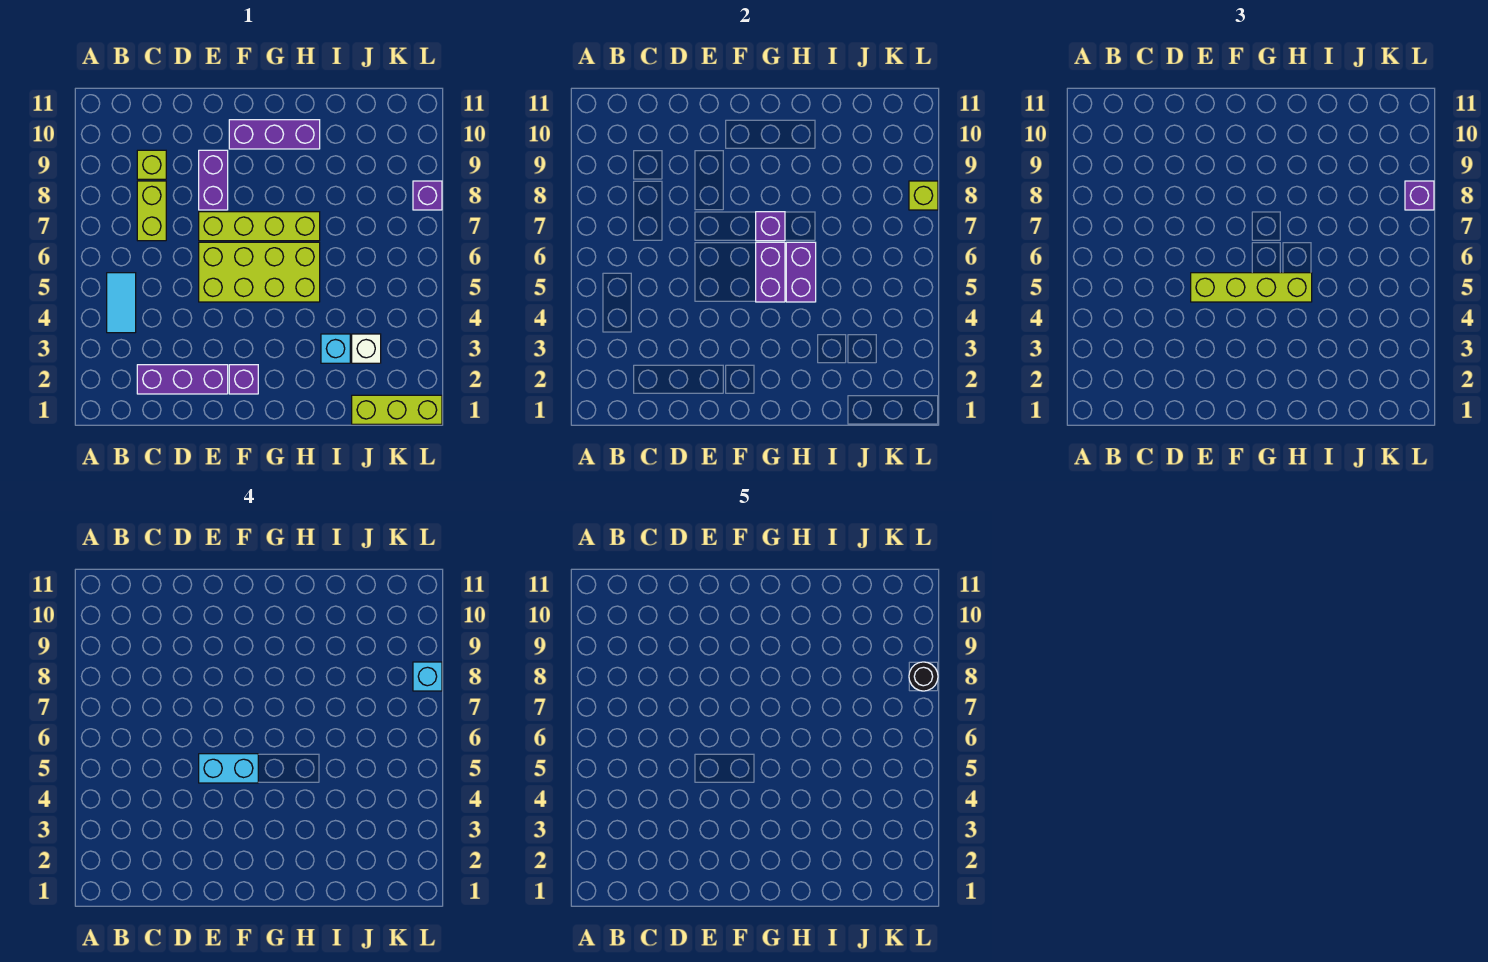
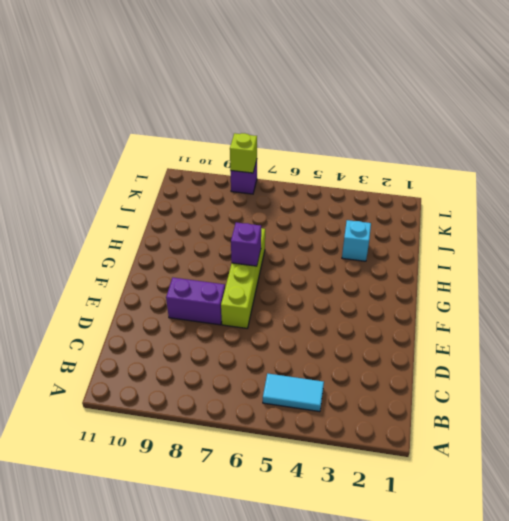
none -> purple brick C2:E2 level 1
none -> lime brick C7:C8 level 1
none -> lime brick C9 level 1

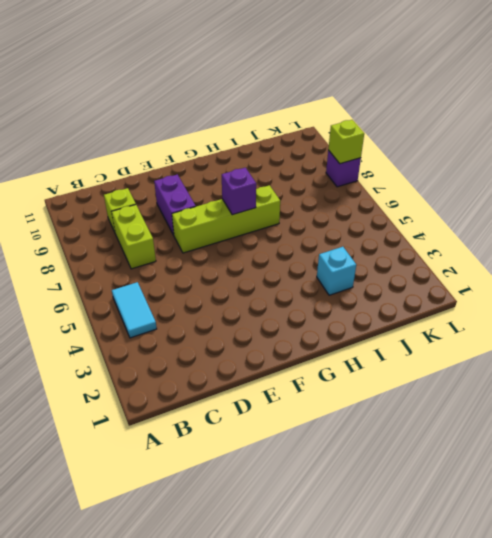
none -> purple brick C2:E2 level 1
none -> lime brick E5:H6 level 1
none -> purple brick F2 level 1

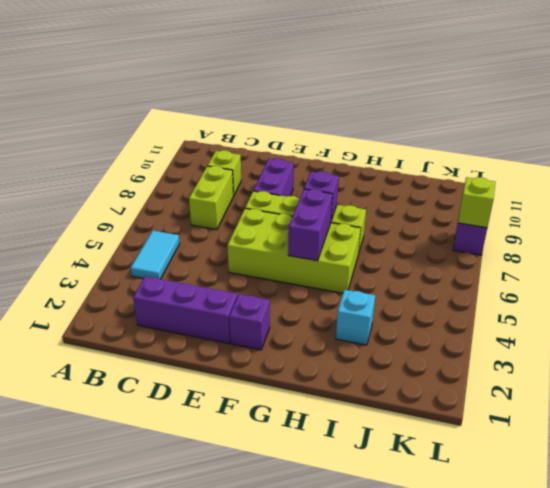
none -> purple brick F10:H10 level 1
none -> lime brick J1:L1 level 1
none -> white brick J3 level 1

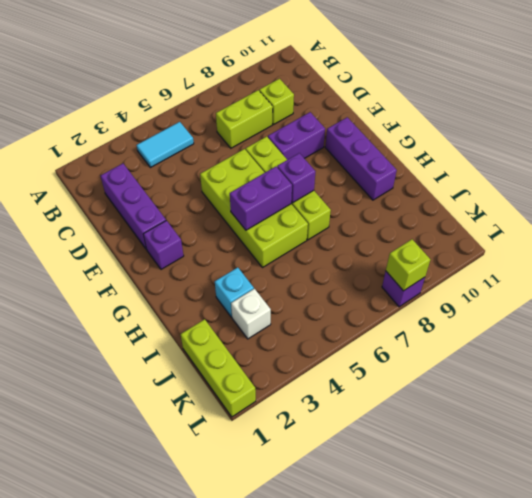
none -> purple brick H5:H6 level 2
none -> lime brick E5:H5 level 3
none -> purple brick L8 level 3

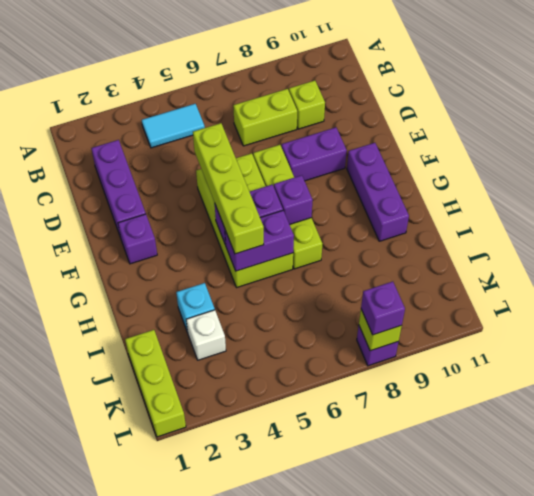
none -> cyan brick E5:F5 level 4
none -> cyan brick L8 level 4
none -> black round brick L8 level 5

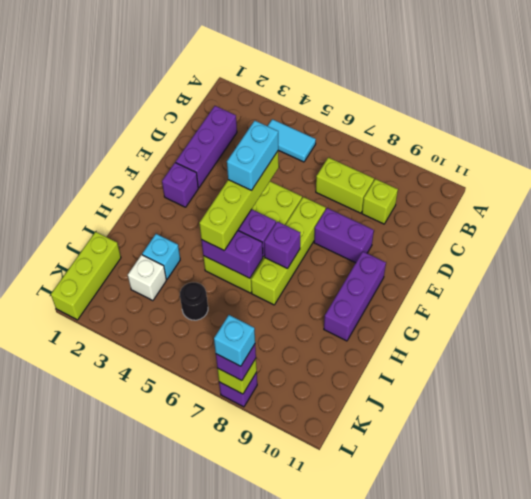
black round brick J5 level 1 -> black round brick L8 level 5

